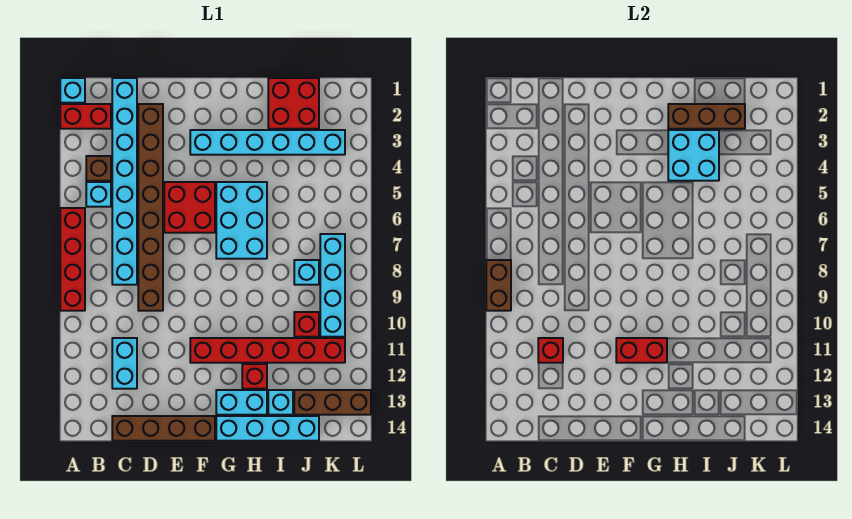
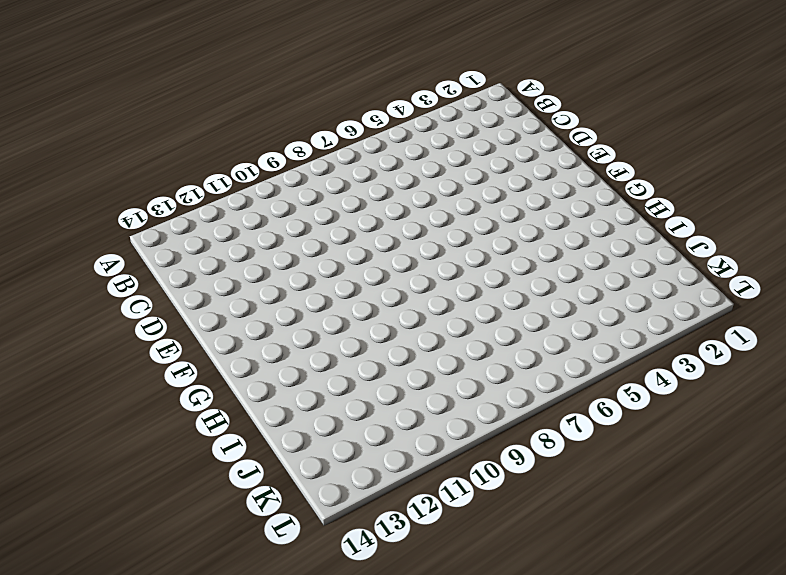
none -> cyan brick A1 level 1
none -> red brick A2:B2 level 1
none -> red brick A6:A9 level 1

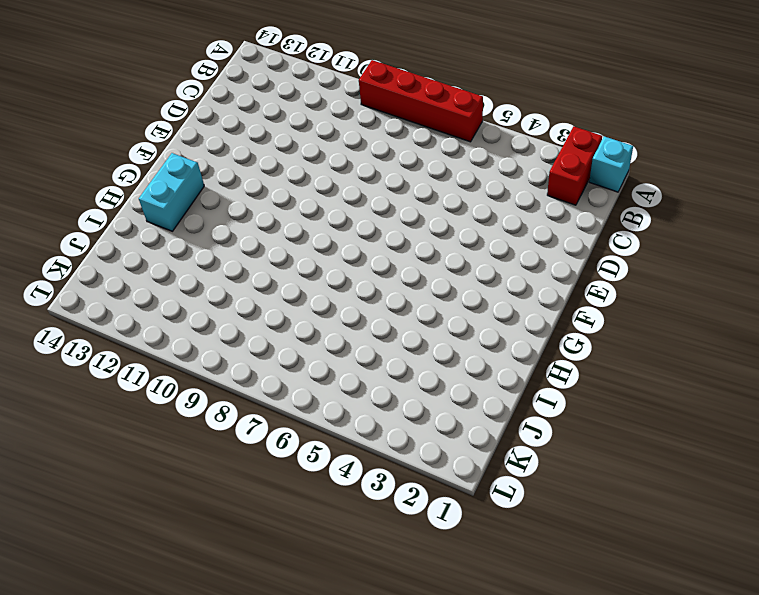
none -> brown brick B4 level 1
none -> cyan brick B5 level 1
none -> cyan brick C1:C8 level 1

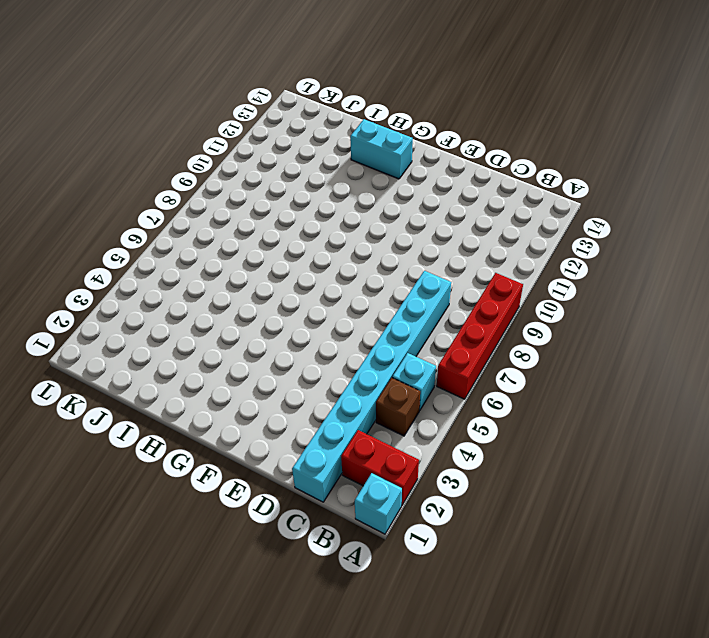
none -> cyan brick C11:C12 level 1
none -> brown brick C14:F14 level 1
none -> brown brick D2:D9 level 1

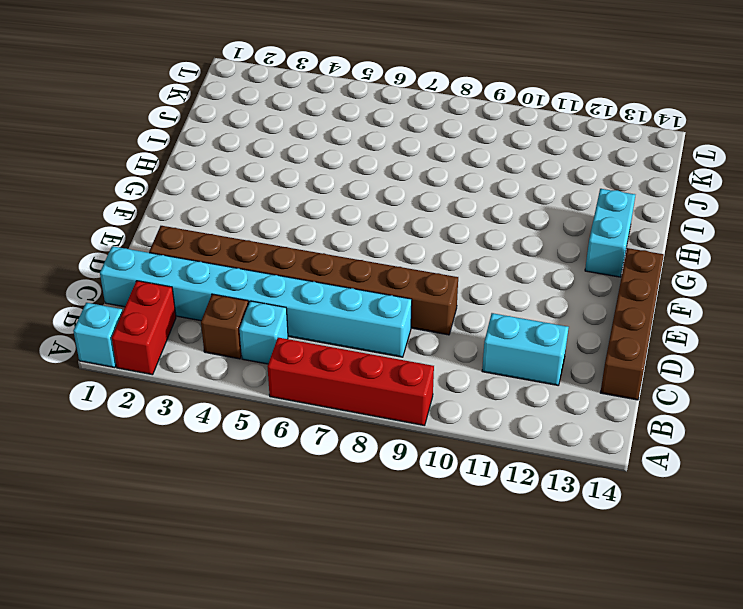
none -> red brick E5:F6 level 1
none -> cyan brick F3:K3 level 1
none -> red brick F11:K11 level 1

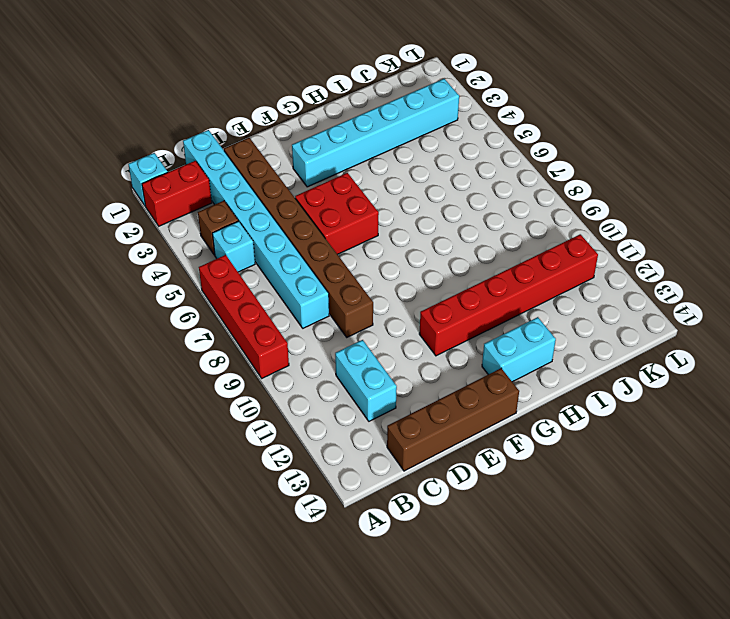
none -> cyan brick G5:H7 level 1
none -> cyan brick G14:J14 level 1
none -> red brick H12 level 1

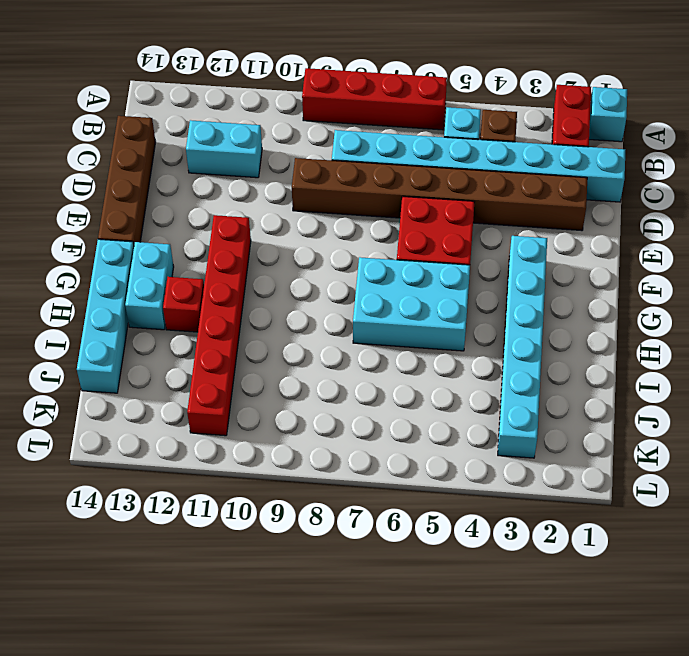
none -> red brick I1:J2 level 1
none -> cyan brick I13 level 1
none -> cyan brick J8 level 1

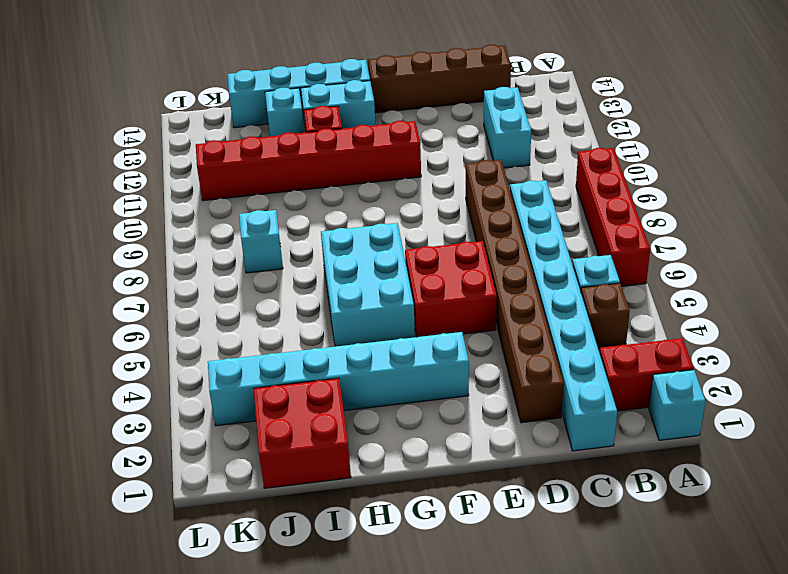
none -> red brick J10 level 1
none -> brown brick J13:L13 level 1
none -> cyan brick K7:K10 level 1

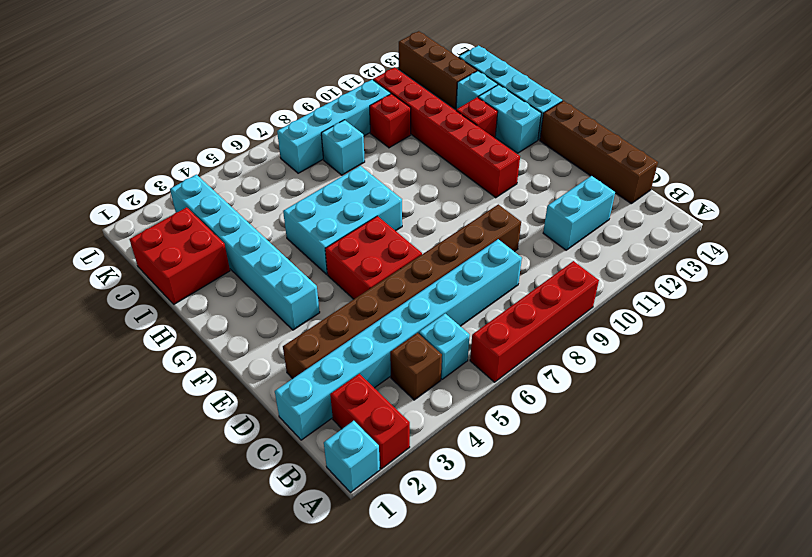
none -> brown brick A8:A9 level 2
none -> red brick C11 level 2
none -> red brick F11:G11 level 2

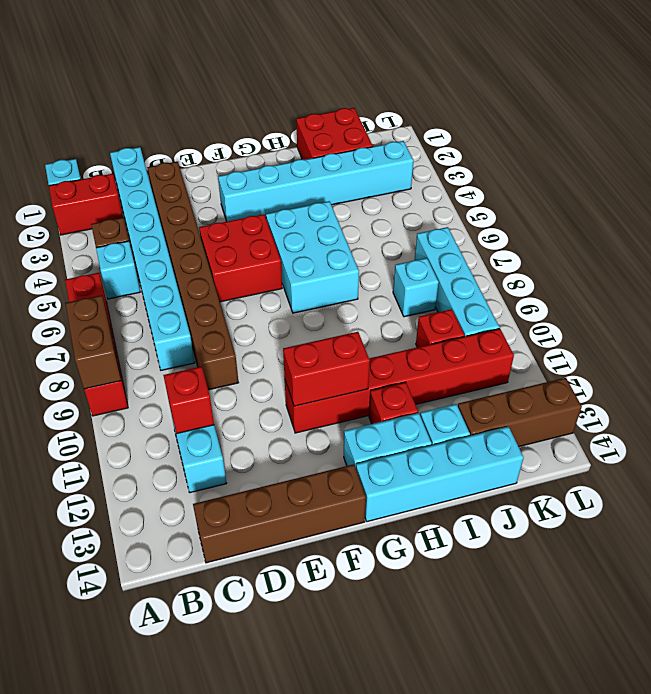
none -> brown brick H2:J2 level 2
none -> cyan brick H3:I4 level 2

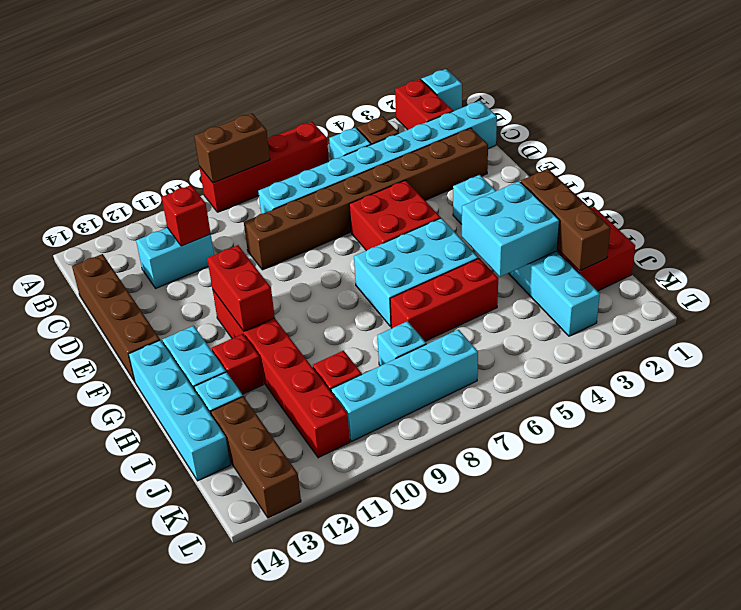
red brick I5:I7 level 1 -> none

